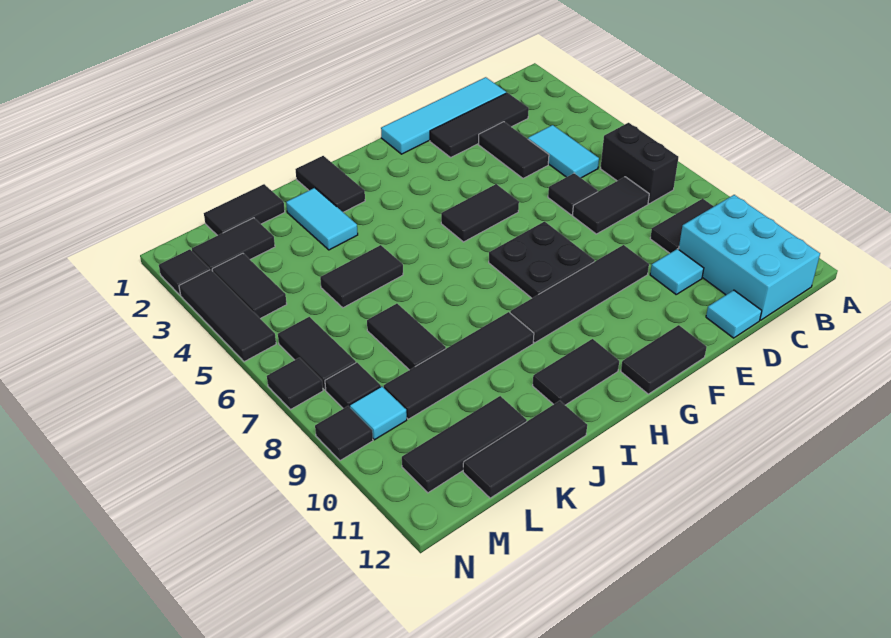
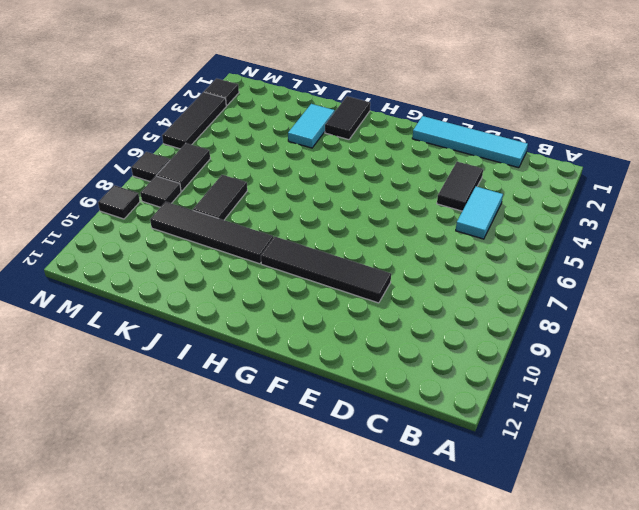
none -> black brick B6:B7 level 1
none -> black tile B9:C9 level 1
none -> cyan brick B10:C12 level 1
none -> black tile C2:E2 level 1

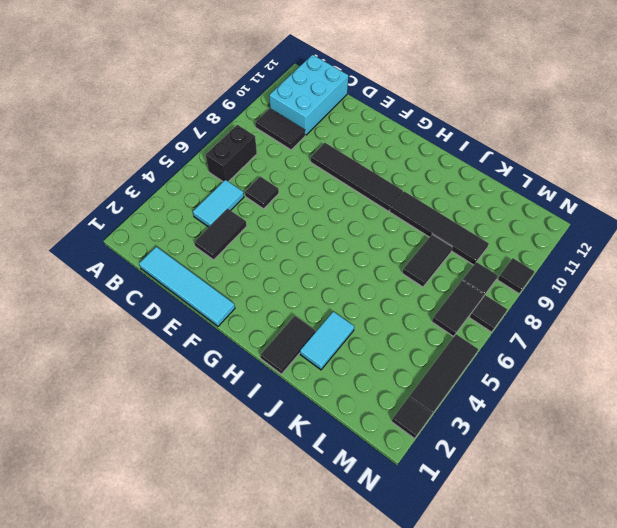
none -> black tile C2:E2 level 1
none -> black tile C7:D7 level 1
none -> cyan tile D10 level 1
none -> cyan tile D12 level 1

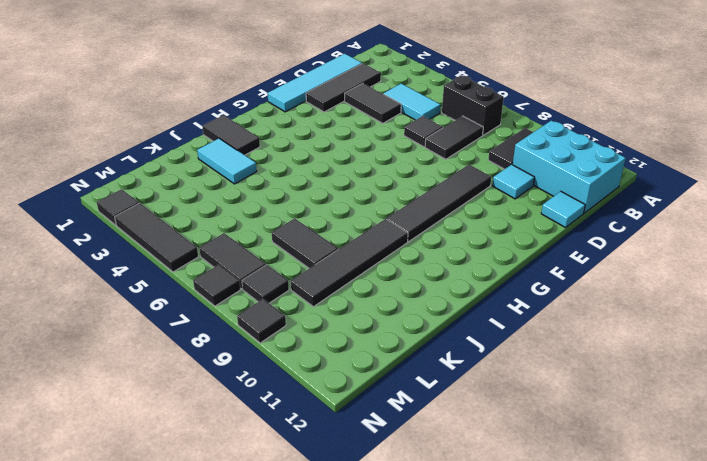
none -> black tile F5:G5 level 1
none -> black plate F7:G8 level 1
none -> black tile F12:G12 level 1
none -> black tile H11:I11 level 1

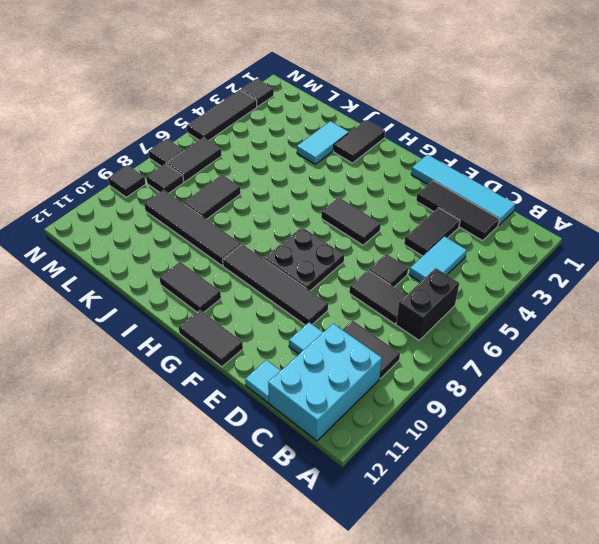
none -> black tile J5:K5 level 1
none -> black tile J12:L12 level 1
none -> black tile K1:L1 level 1
none -> black tile K11:M11 level 1

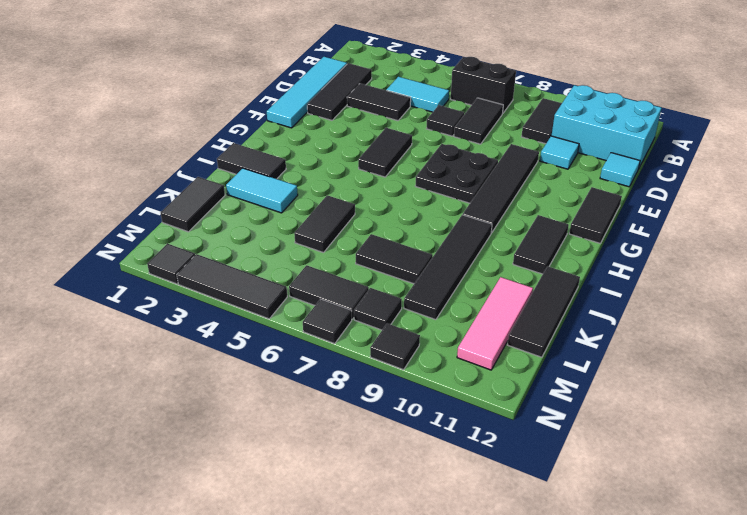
pink tile K11:M11 level 1 -> black tile K11:M11 level 1
none -> black tile L2:M2 level 1
none -> black tile M3:M4 level 1
none -> cyan tile M9 level 1

